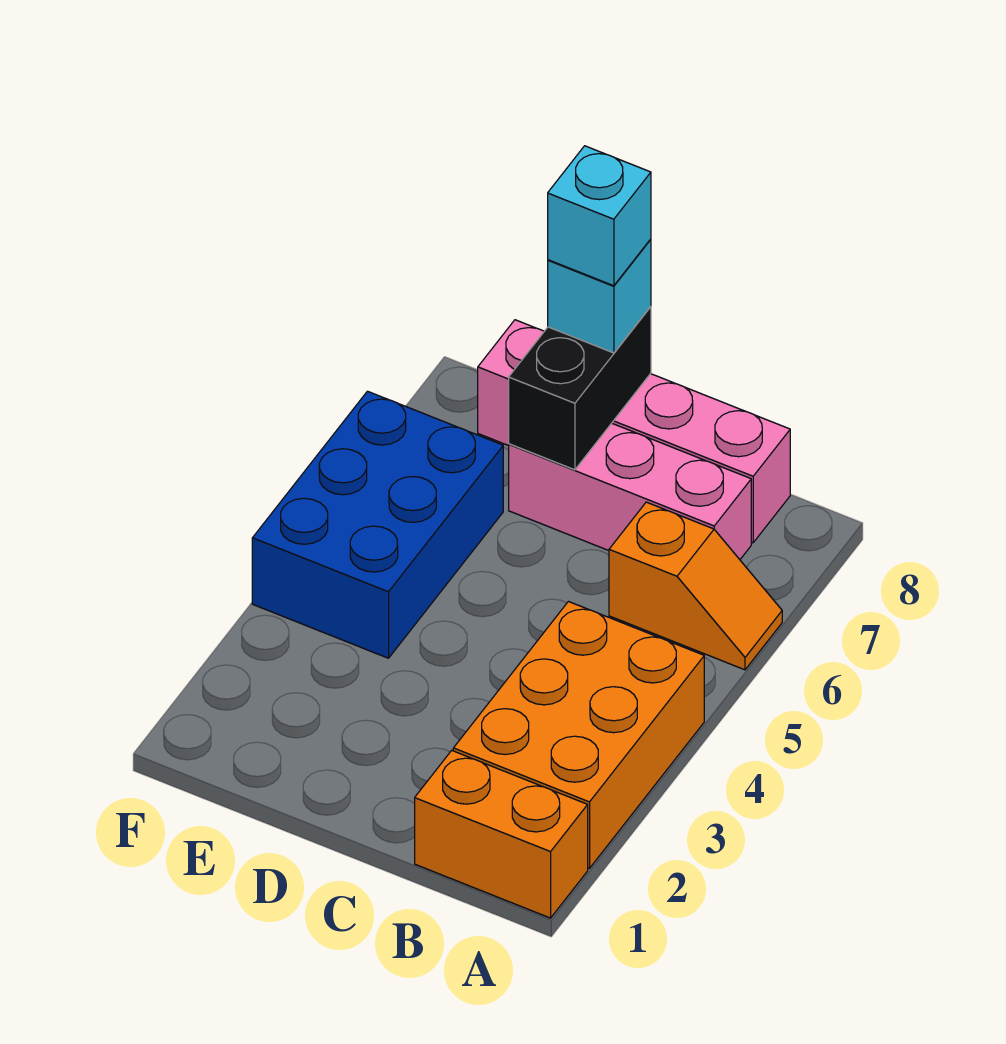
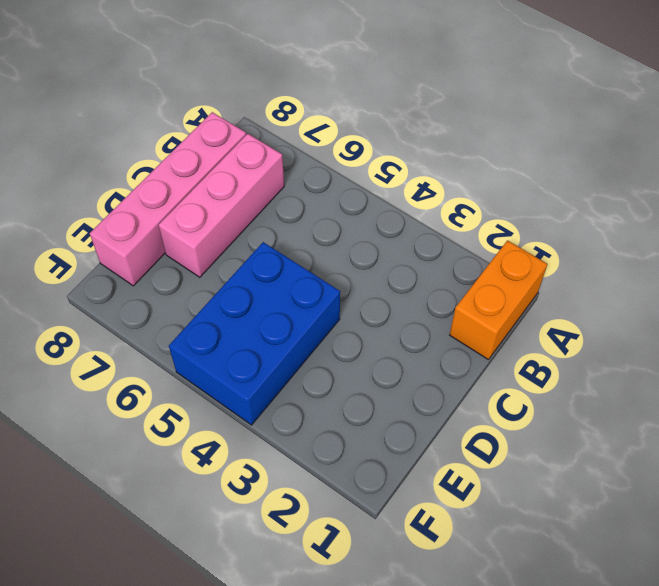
blue brick D4:F5 level 1 -> blue brick E4:F6 level 1
none -> orange brick A2:B4 level 1
none -> orange slope A6:B6 level 1 top B

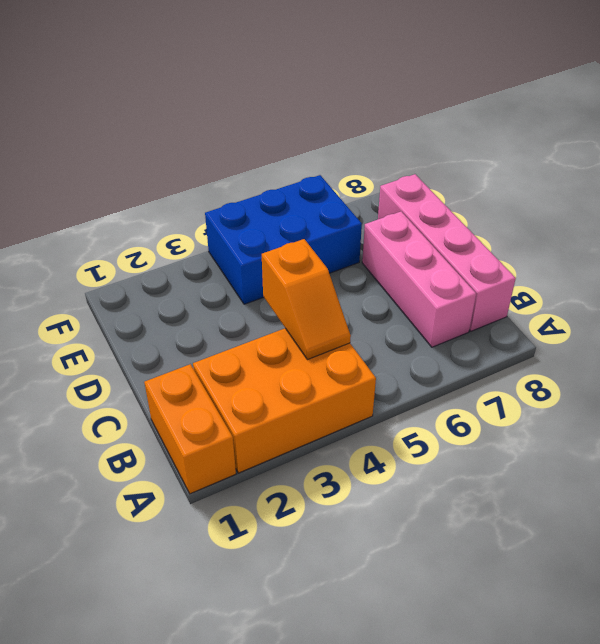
orange slope B4:C4 level 2 top C -> orange slope A6:B6 level 1 top B
none -> black brick D7:D8 level 2
none -> cyan brick D8 level 3

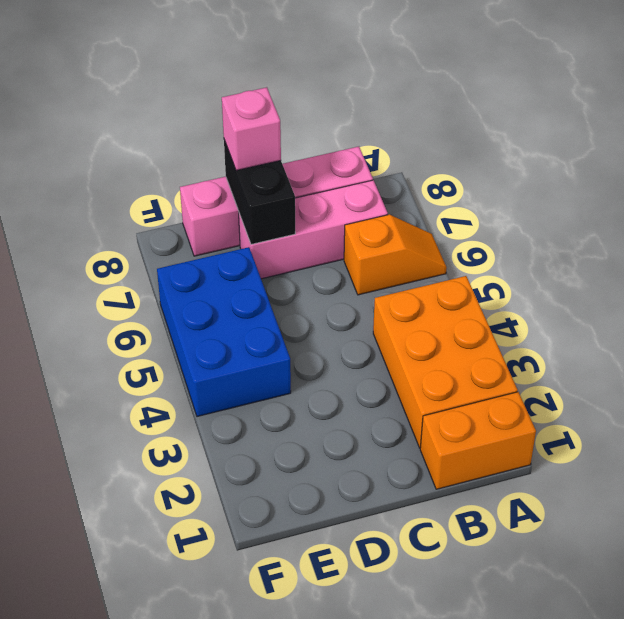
pink brick D8 level 3 -> cyan brick D8 level 3
none -> cyan brick D8 level 4

